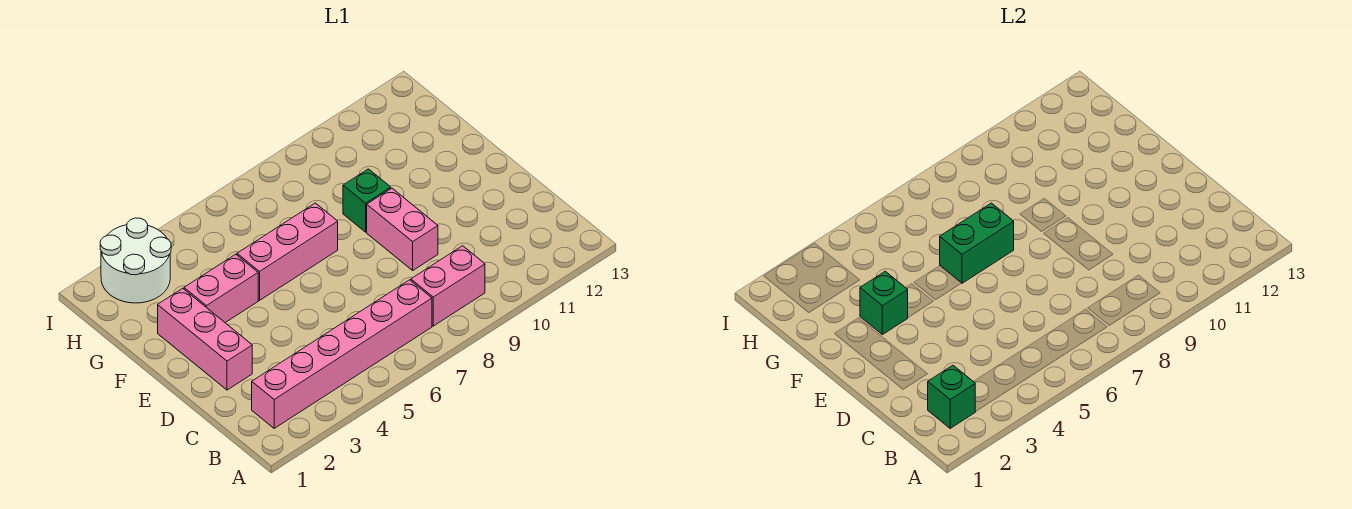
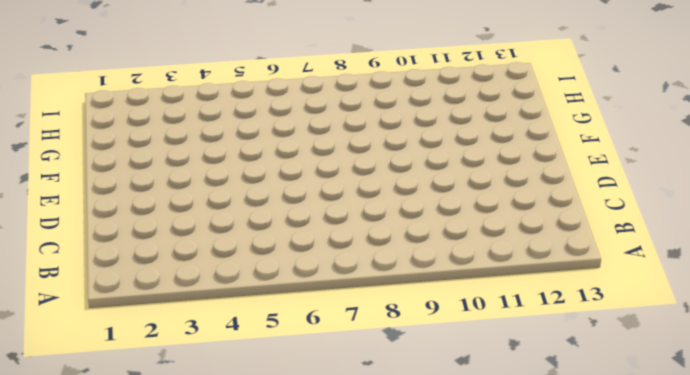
none -> pink brick B2:B7 level 1
none -> pink brick B8:B9 level 1

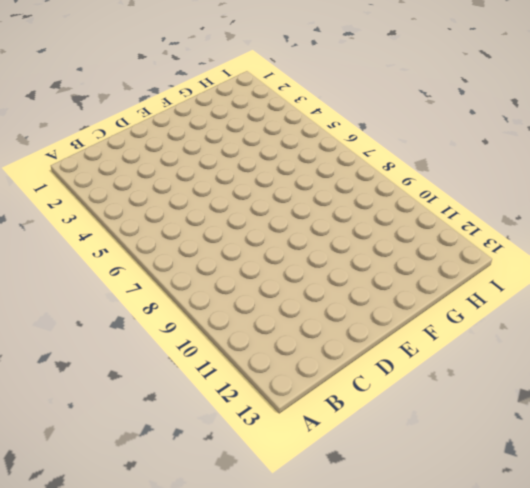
none -> pink brick B2:B7 level 1
none -> pink brick B8:B9 level 1

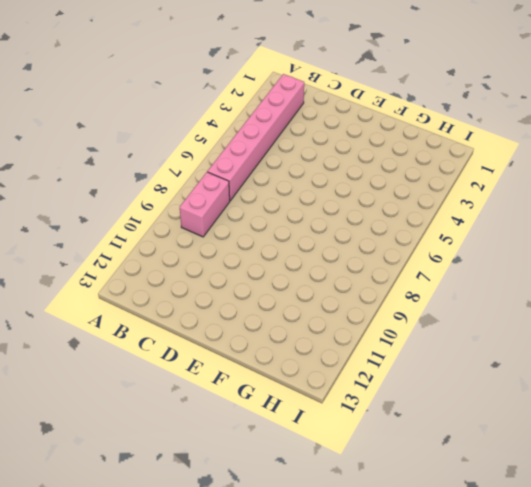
none -> pink brick D2:F2 level 1
none -> pink brick D9:E9 level 1

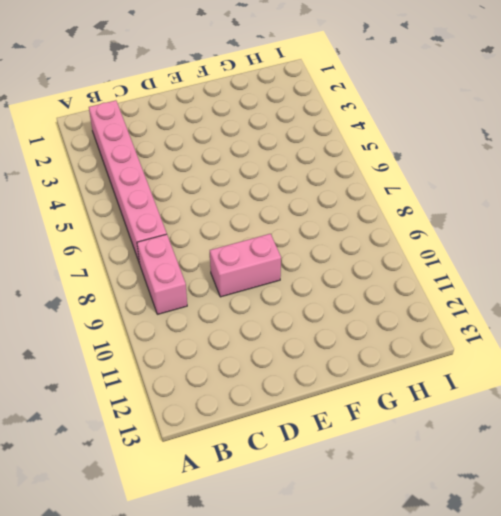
none -> pink brick D2:F2 level 1
none -> pink brick F3:F4 level 1

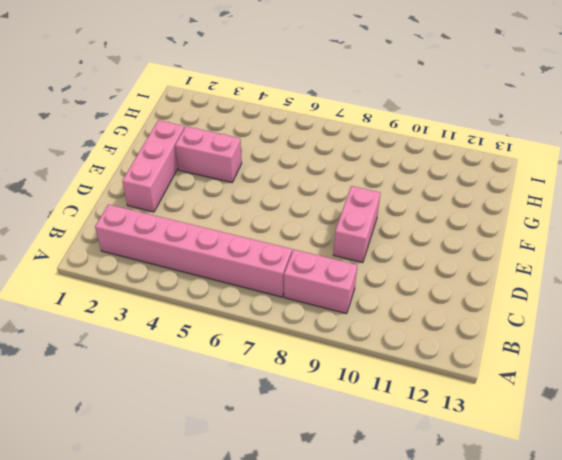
none -> pink brick F5:F7 level 1
none -> green brick F9 level 1

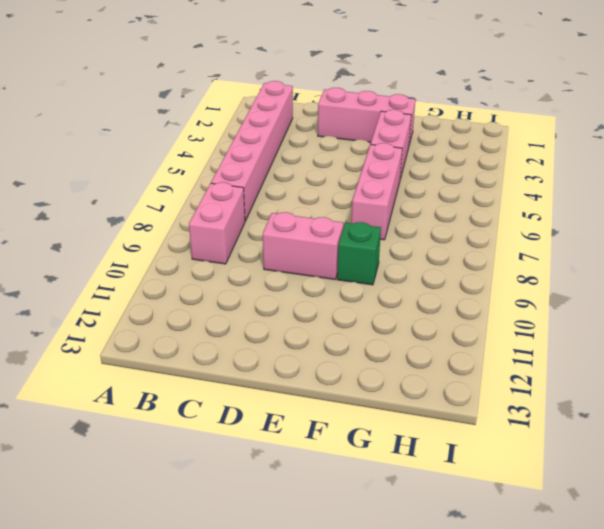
none -> white round brick H2:I3 level 1
none -> green brick B2 level 2

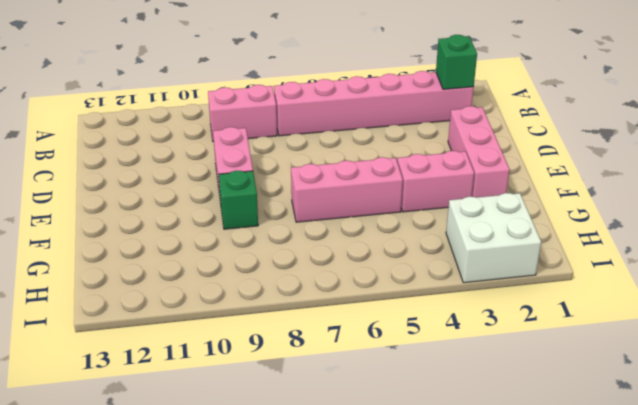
white brick H2:I3 level 1 -> white round brick H2:I3 level 1
none -> green brick F3 level 2
none -> green brick F6:F7 level 2

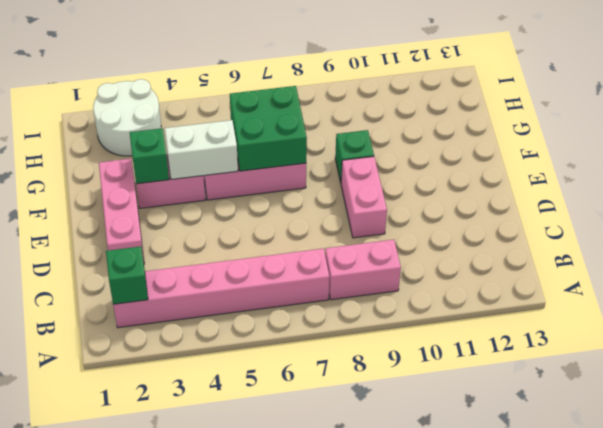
white brick F4:F5 level 2 -> none
green brick F6:G7 level 2 -> green brick F6:F7 level 2

